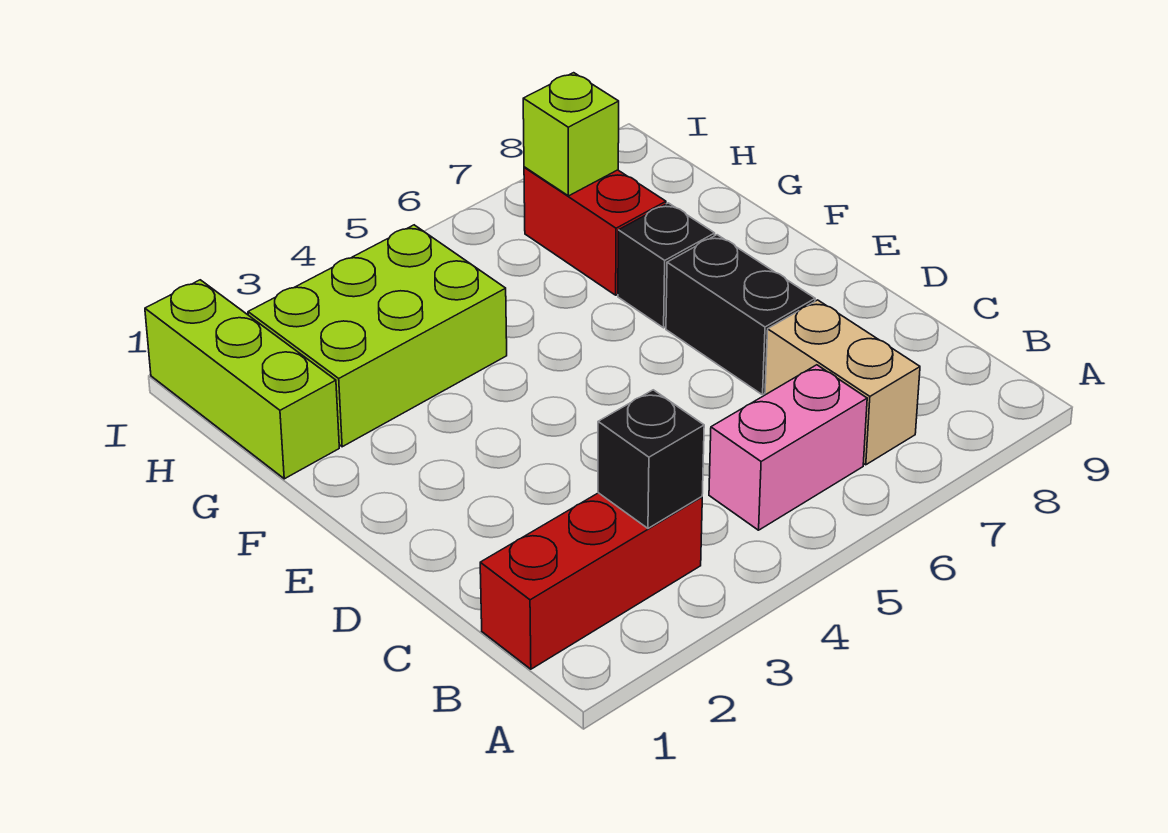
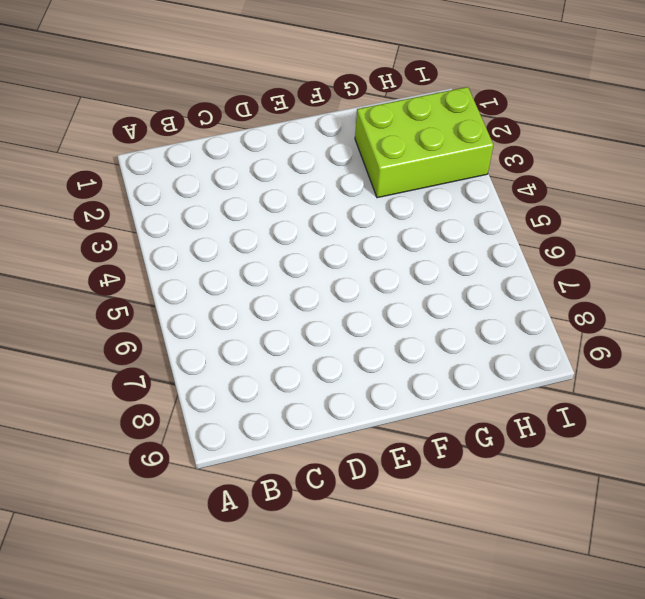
lime brick G2:I3 level 1 -> lime brick G2:H4 level 1
none -> red brick B1:B3 level 1
none -> pink brick B5:B6 level 1

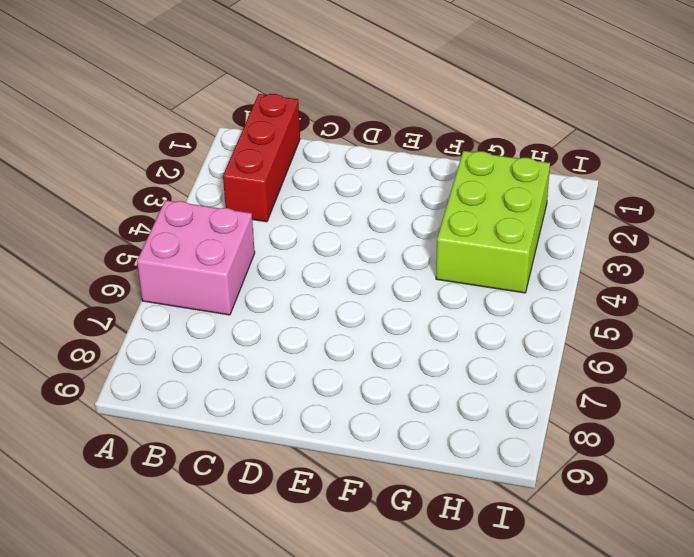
pink brick A5:B6 level 1 -> pink brick B5:B6 level 1
none -> tan brick B7:C7 level 1
none -> black brick D7:E7 level 1

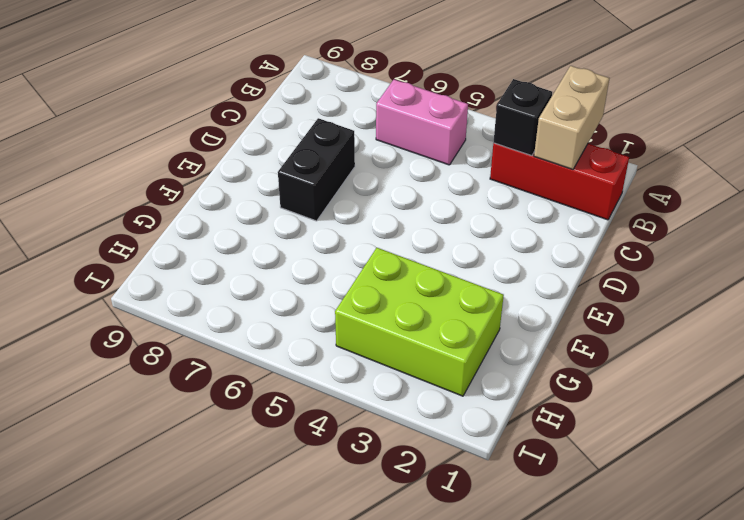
tan brick A2:B2 level 2 -> tan brick B7:C7 level 1
none -> black brick F7 level 1
none -> lime brick G1:I1 level 1

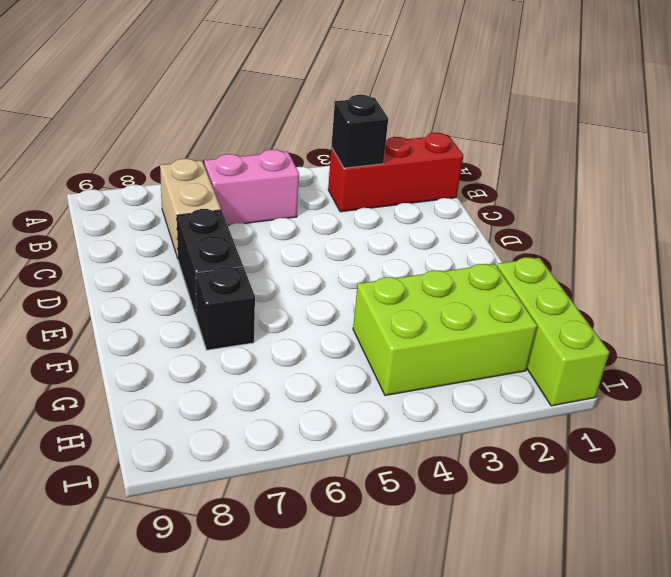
none -> red brick G7:H7 level 1
none -> lime brick H7 level 2

